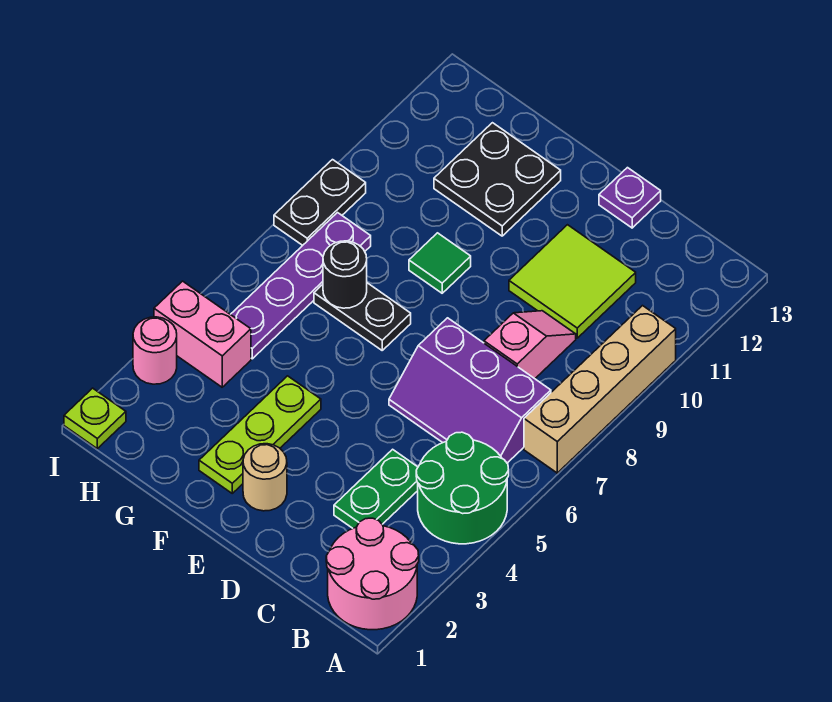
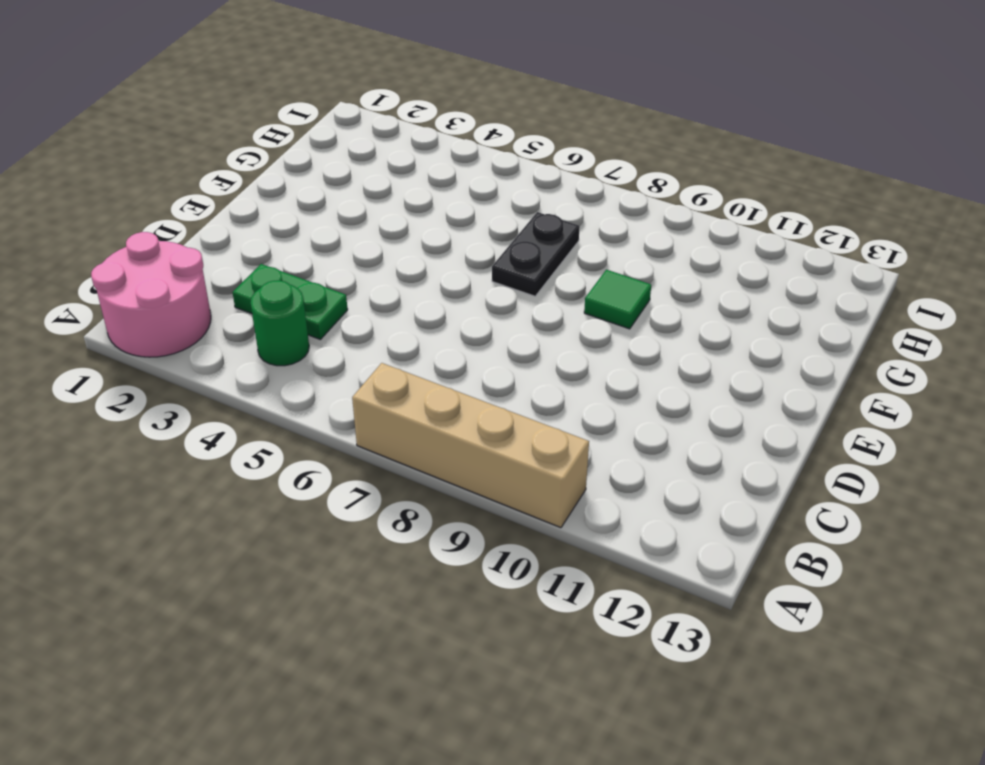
green round brick B4 level 1 -> green round brick A4:B5 level 1
none -> purple slope B6:D7 level 1 top 7
none -> pink slope C8:C9 level 1 top 8
none -> lime tile C10:D11 level 1

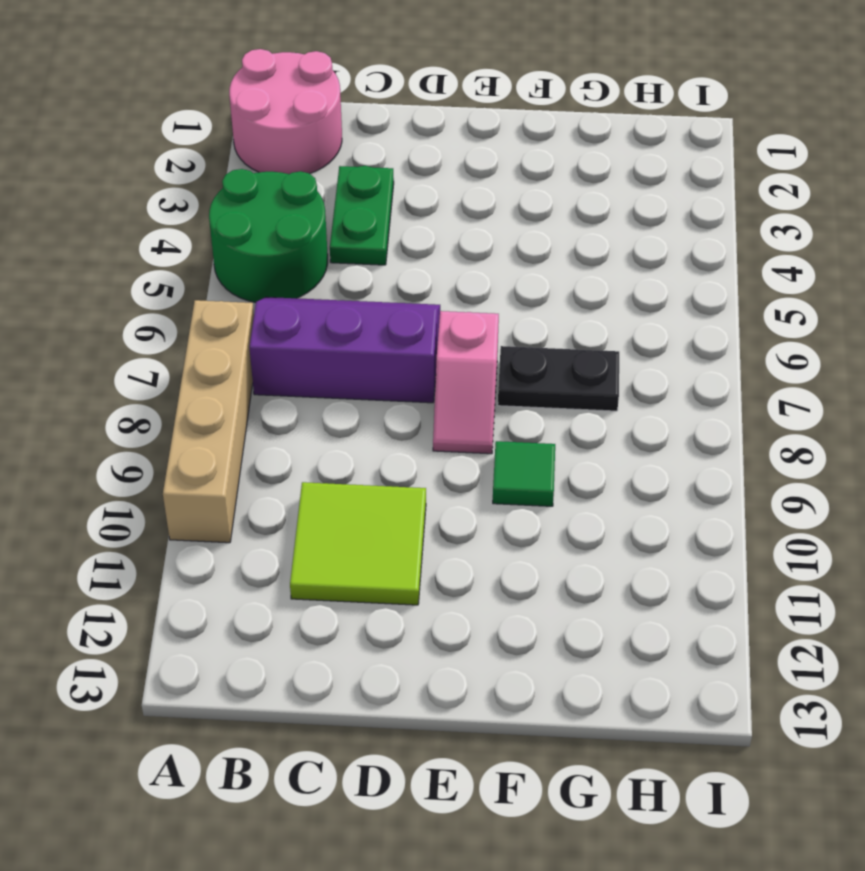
pink slope E7:E8 level 1 top 7 -> pink slope C8:C9 level 1 top 8
none -> purple plate D13 level 1
none -> tan round brick E2 level 1
none -> lime plate F2:F4 level 1

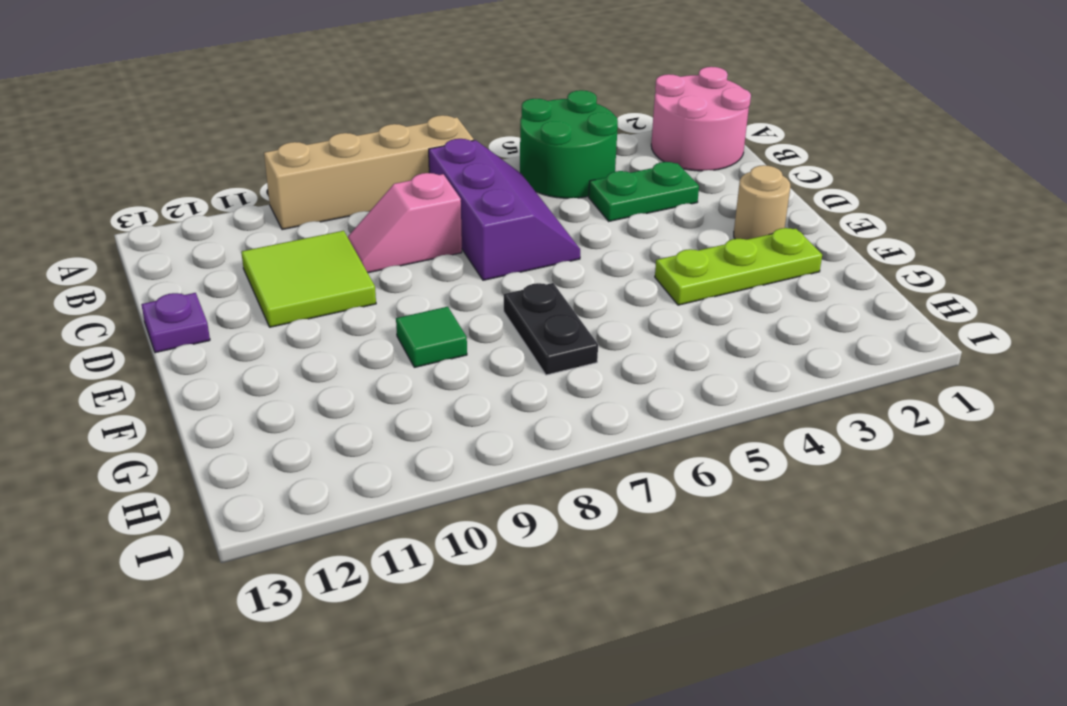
none -> black plate F11:G12 level 1
none -> pink brick H4:I4 level 1
none -> purple plate H5:H8 level 1

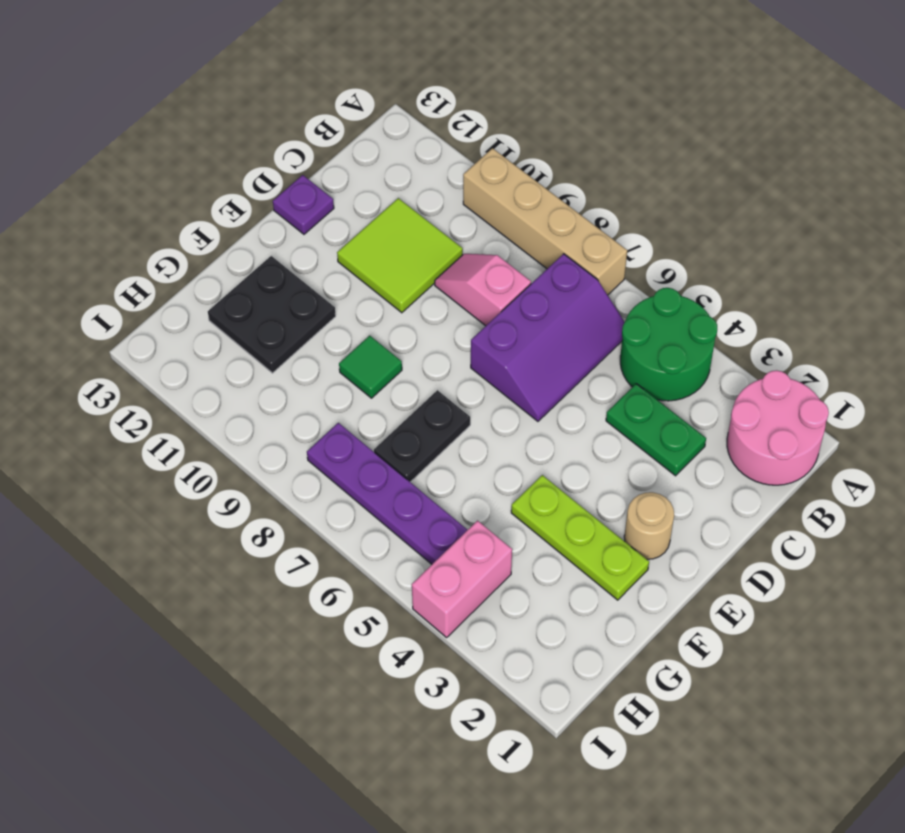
none -> lime plate I1 level 1
none -> pink round brick I3 level 1
none -> black plate I8:I9 level 1

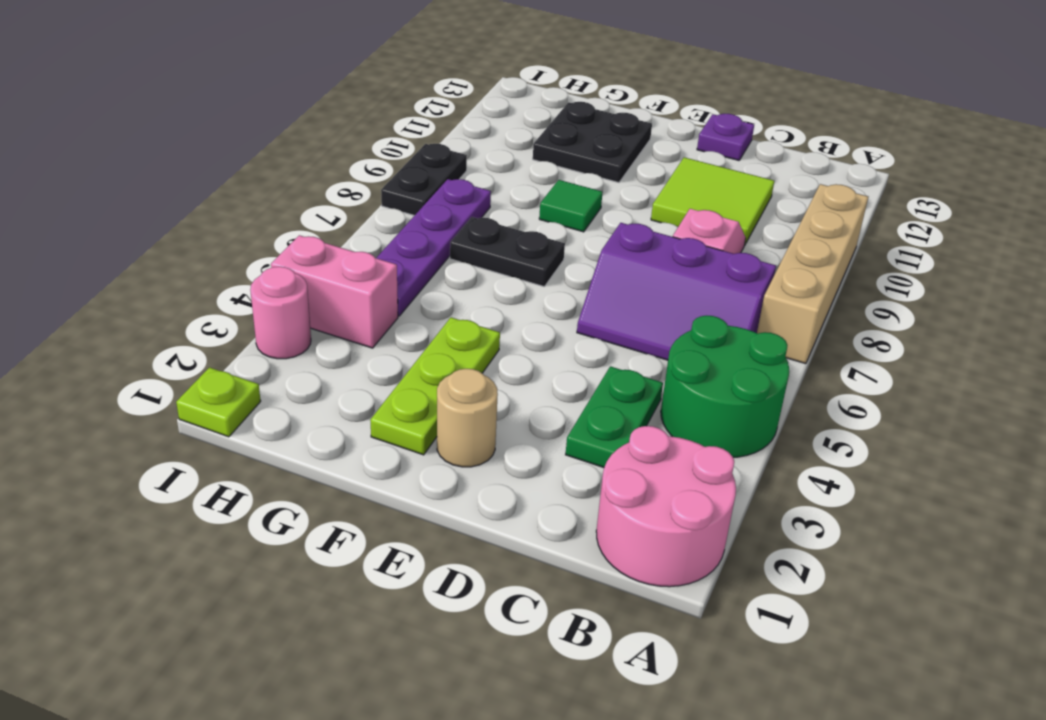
none -> black round brick G7 level 2

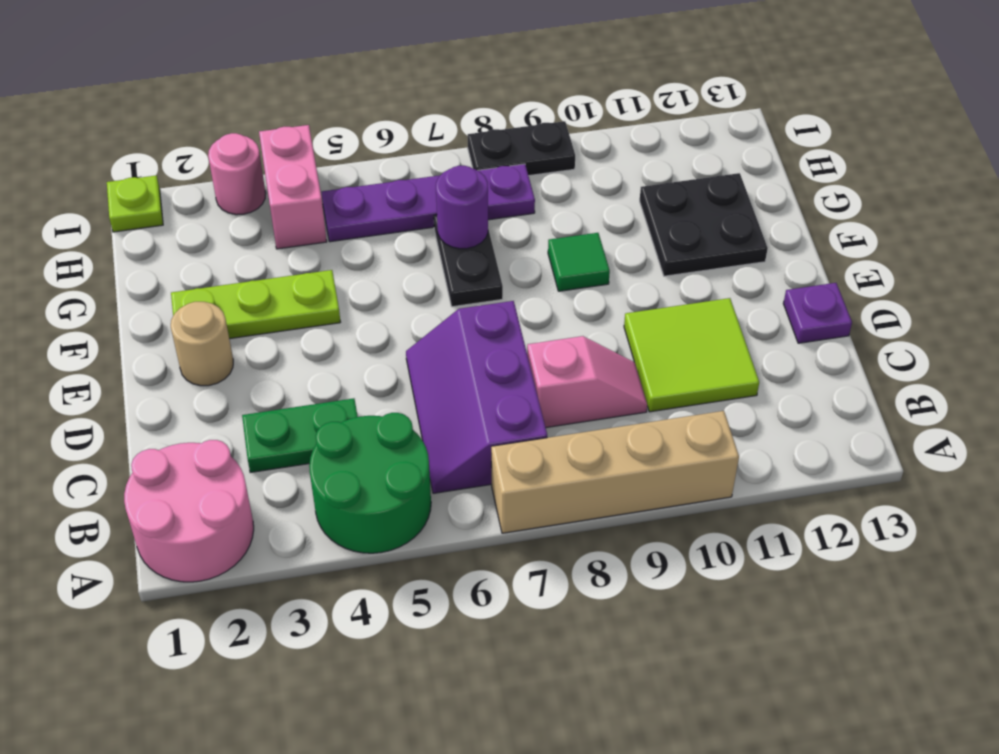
purple round brick G7 level 2 -> black round brick G7 level 2

